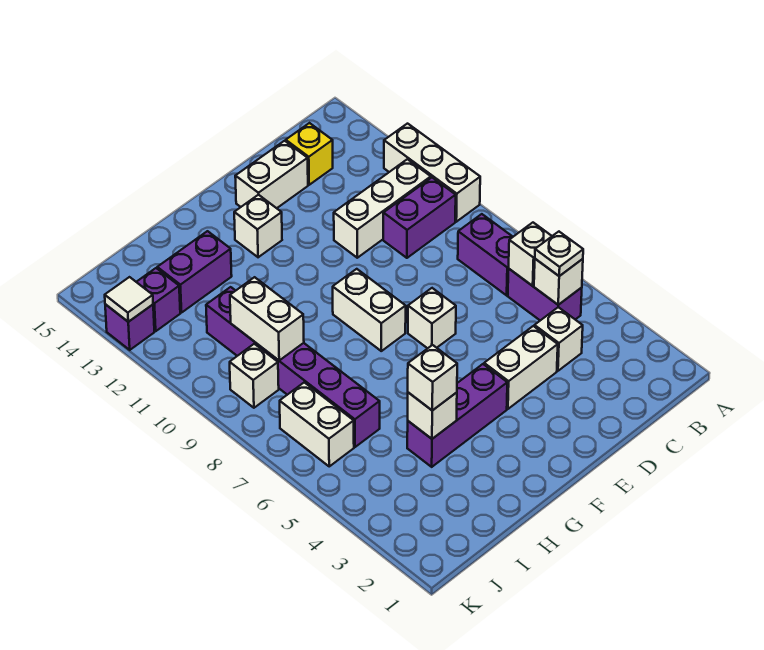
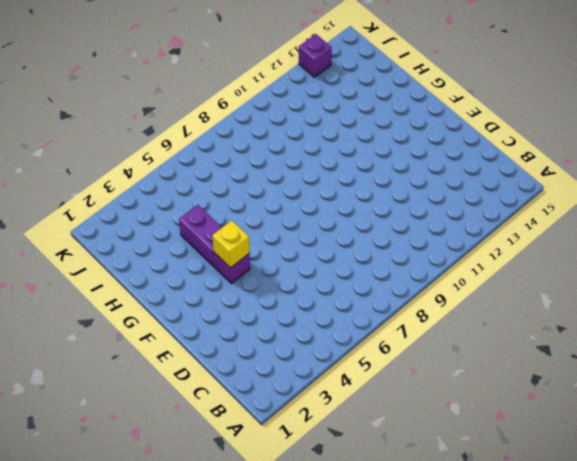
yellow brick F4 level 2 -> yellow brick C14 level 1
none -> white brick A10:A12 level 1
none -> purple brick B5:B6 level 1
none -> purple brick B7:B8 level 1

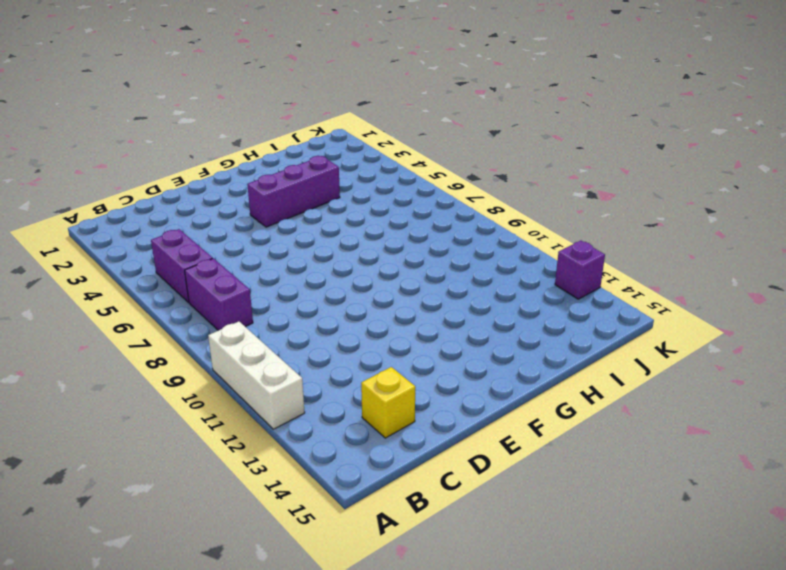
none -> purple brick B10:C10 level 1
none -> white brick B11:D11 level 1
none -> white brick C4 level 1

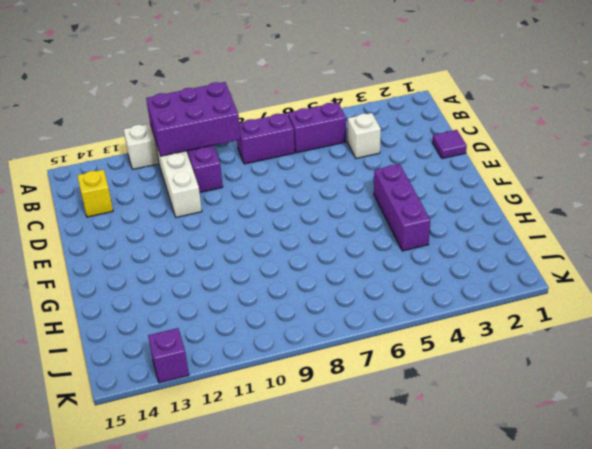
purple brick A9:B11 level 2 -> none
purple tile D1 level 1 -> none
none -> white brick D4:E4 level 1
none -> white brick D14:E14 level 1
none -> white brick E7 level 1

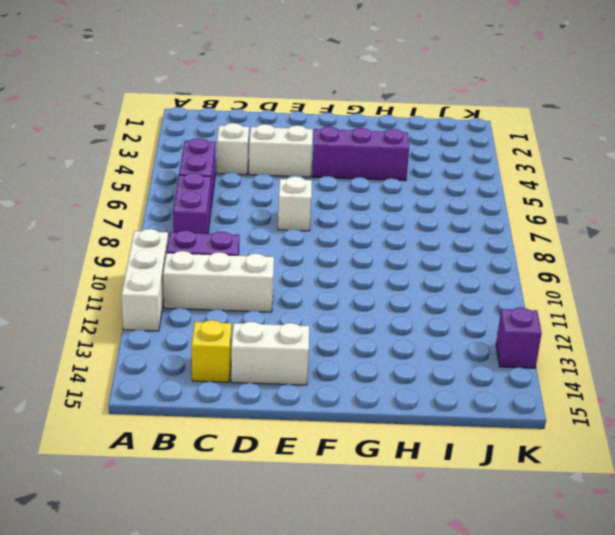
none -> white brick F8:F9 level 1
none -> white brick F13 level 1
none -> purple brick H13:I13 level 1

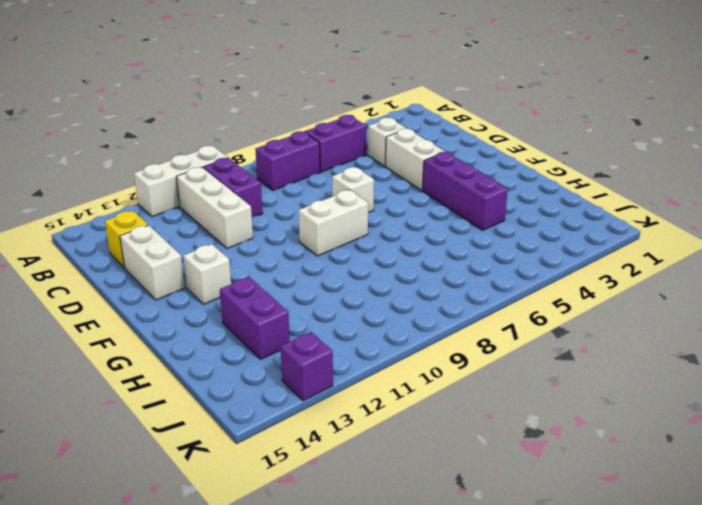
none -> purple brick I6:I11 level 1
none -> white brick J6:J7 level 1
none -> white brick J9 level 1

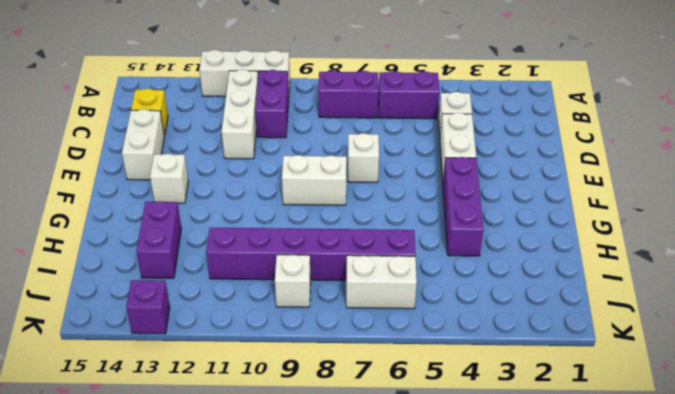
none -> purple brick J13 level 1
none -> white brick B5 level 2
none -> white brick B6 level 2

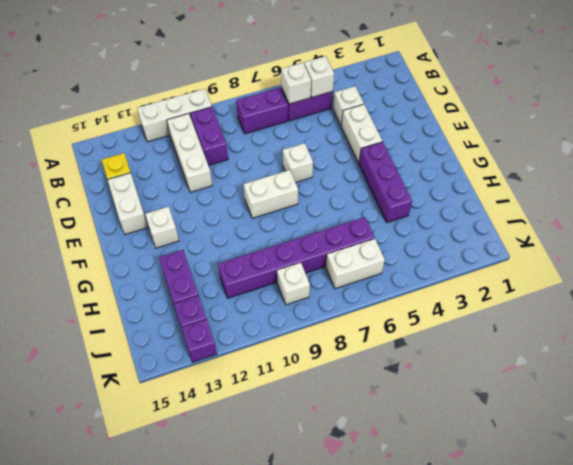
none -> white brick H4 level 2
none -> white brick I9:I10 level 2
none -> white tile K13 level 2

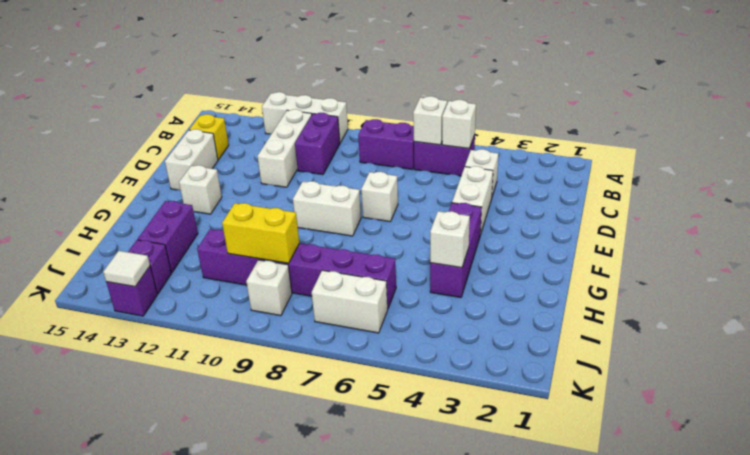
yellow brick I9:I10 level 2 -> white brick I9:I10 level 2
none -> white plate B5 level 3
none -> white brick H4 level 3

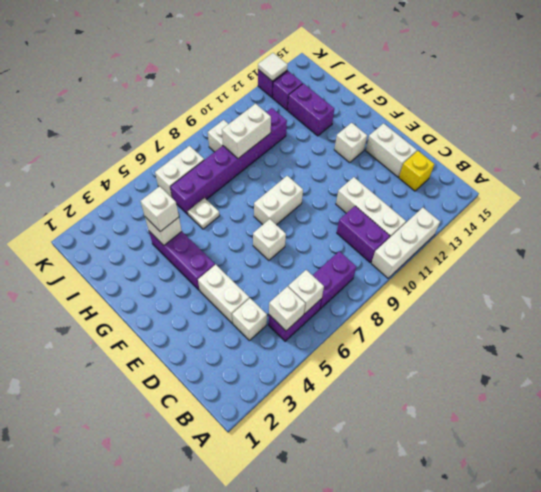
white plate H6 level 1 -> white plate B5 level 3

